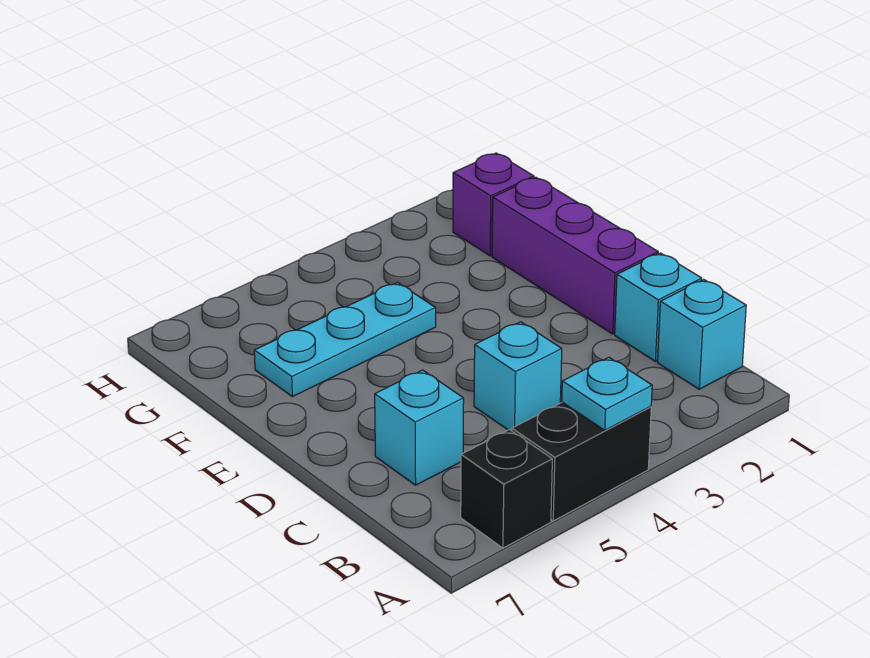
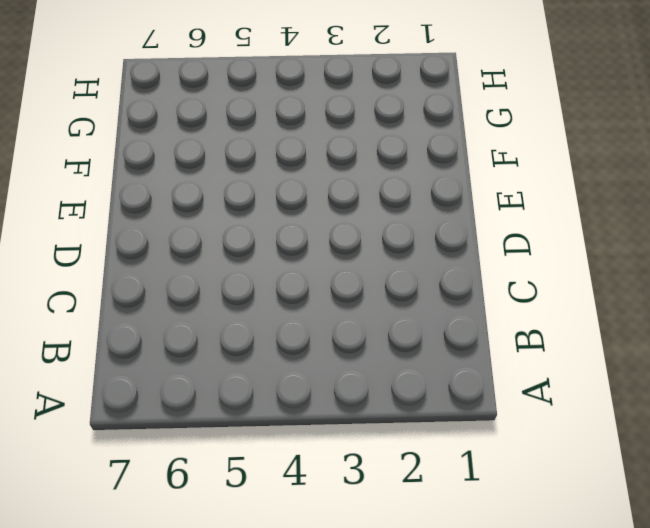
none -> black brick A4:A5 level 1
none -> black brick A6 level 1

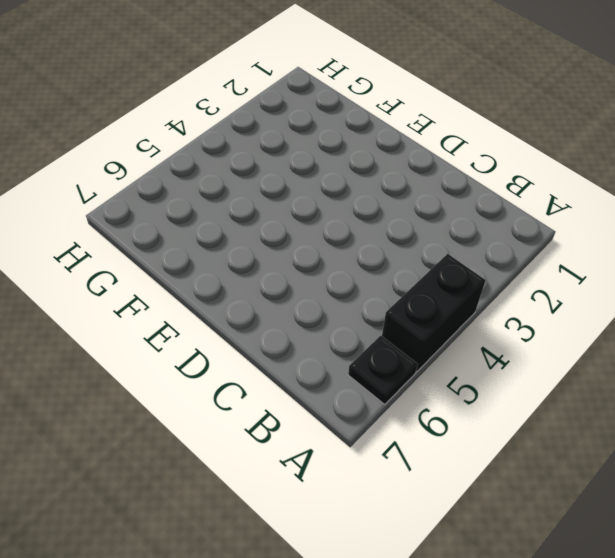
black plate A6 level 1 -> black brick A6 level 1
none -> cyan brick B1 level 1
none -> cyan brick C1 level 1

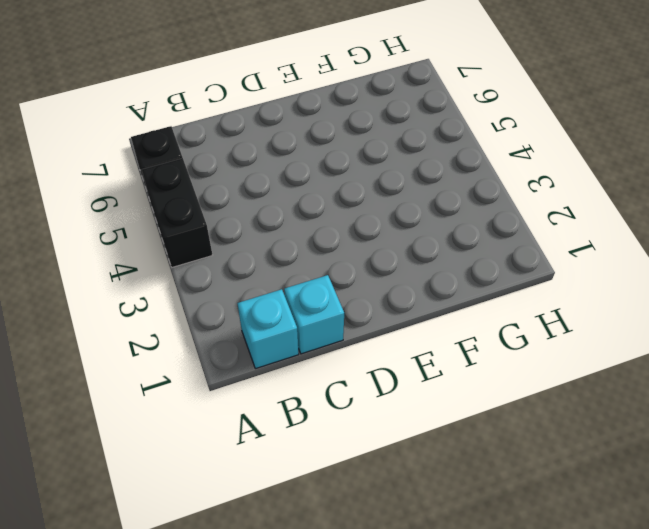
none -> cyan brick C4 level 1
none -> cyan brick C6 level 1

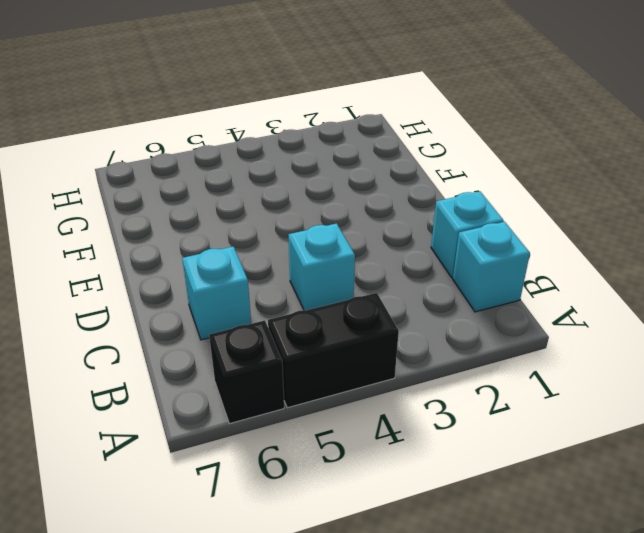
none -> purple brick D1:F1 level 1
none -> cyan plate F4:F6 level 1

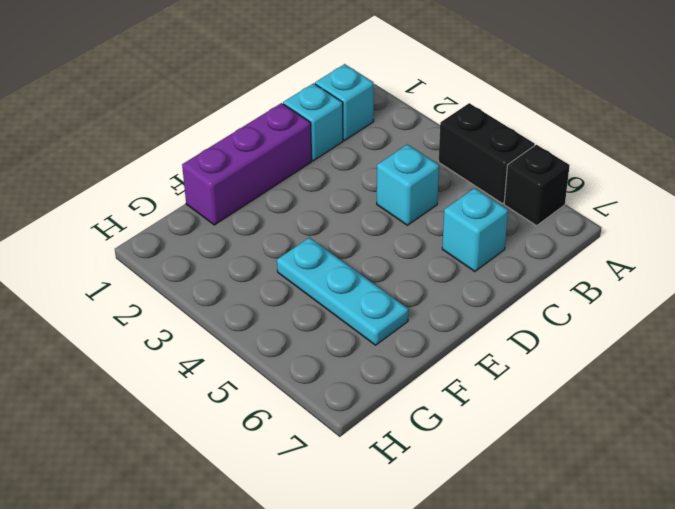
none -> purple brick G1 level 1
none -> cyan plate A4 level 2

